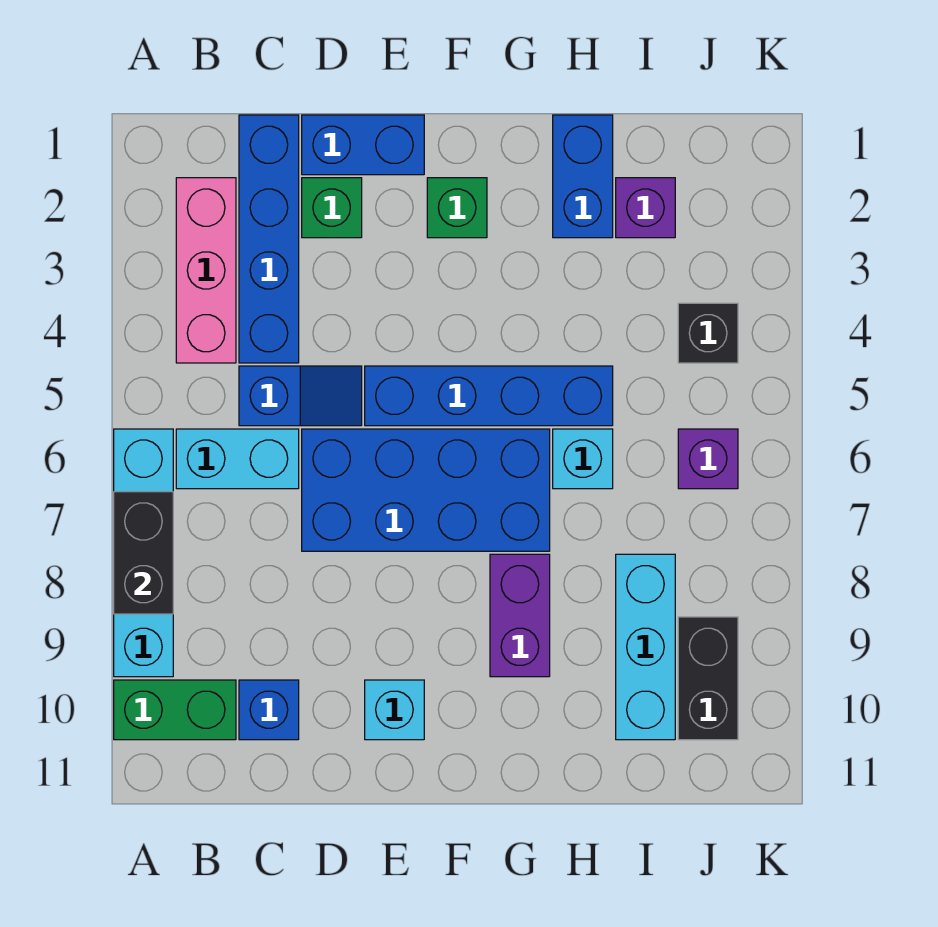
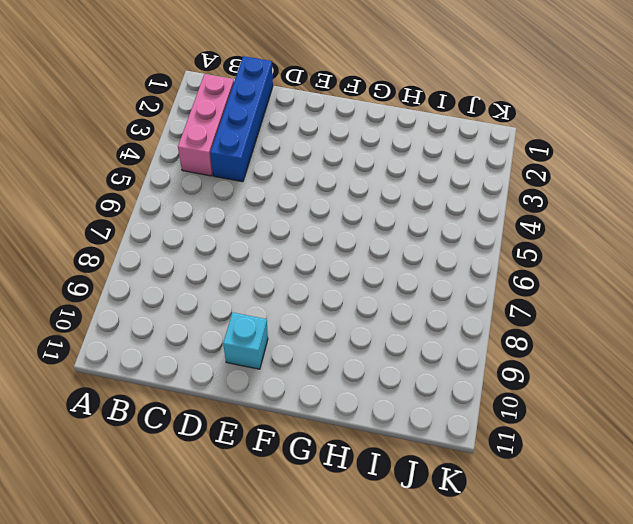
none -> cyan brick A6:A9 level 1
none -> green brick A10:B10 level 1
none -> cyan brick B6:C6 level 1

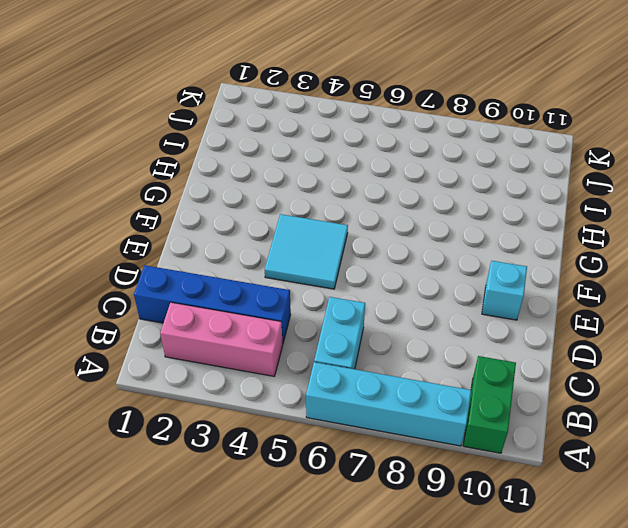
cyan tile E4:F5 level 1 -> blue brick E5:H5 level 1
none -> blue slope C5:D5 level 1 top C
none -> blue brick C10 level 1
none -> blue brick D1:E1 level 1

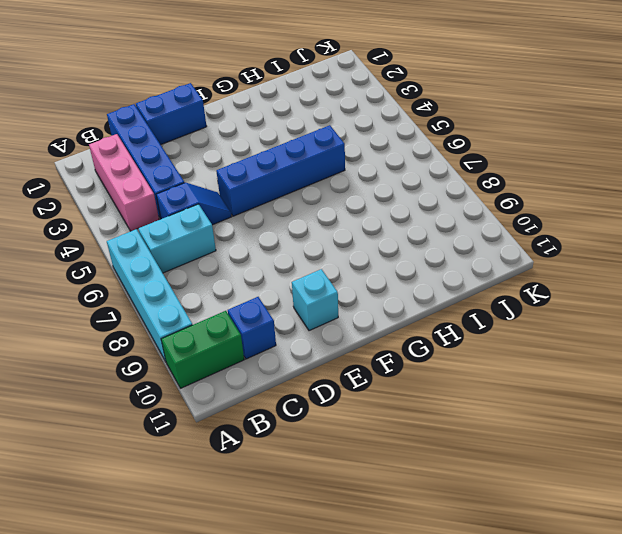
none -> green brick D2 level 1
none -> blue brick D6:G7 level 1
none -> green brick F2 level 1

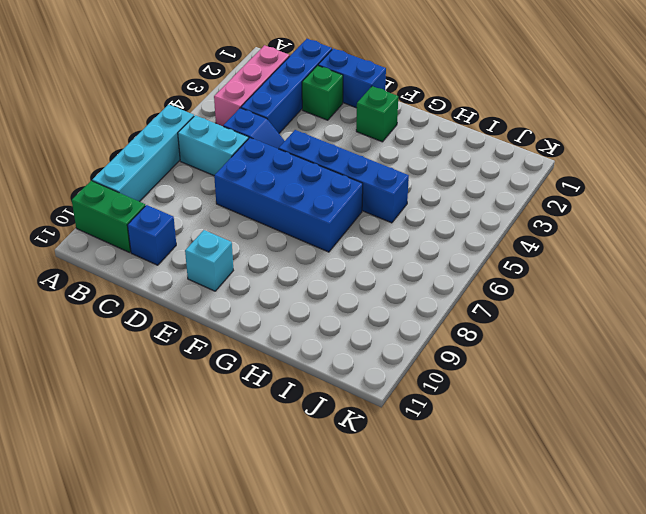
none -> purple brick G8:G9 level 1
none -> blue brick H1:H2 level 1
none -> cyan brick H6 level 1

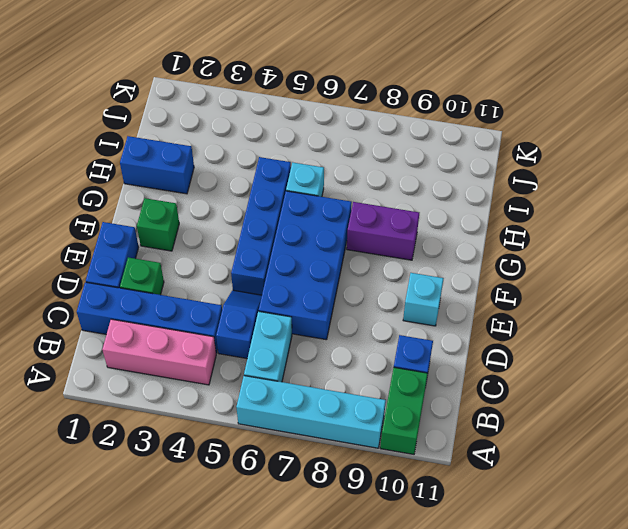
none -> purple brick I2 level 1
none -> cyan brick I8:I10 level 1
none -> black brick J4 level 1

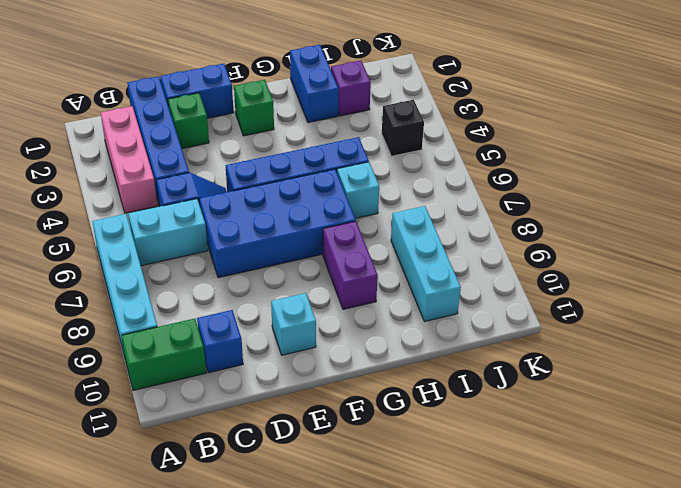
none -> purple brick J6 level 1
none -> black brick J9:J10 level 1
none -> black brick A7:A8 level 2

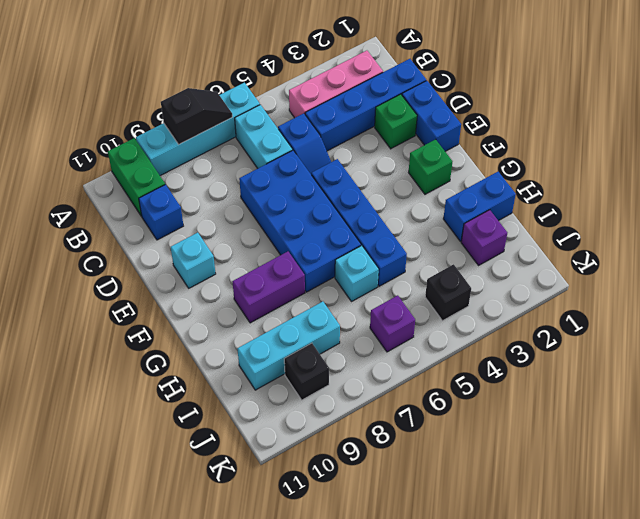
black slope A7:A8 level 2 top 8 -> black brick A7:A8 level 2
black brick J9 level 1 -> black brick J9:J10 level 1

